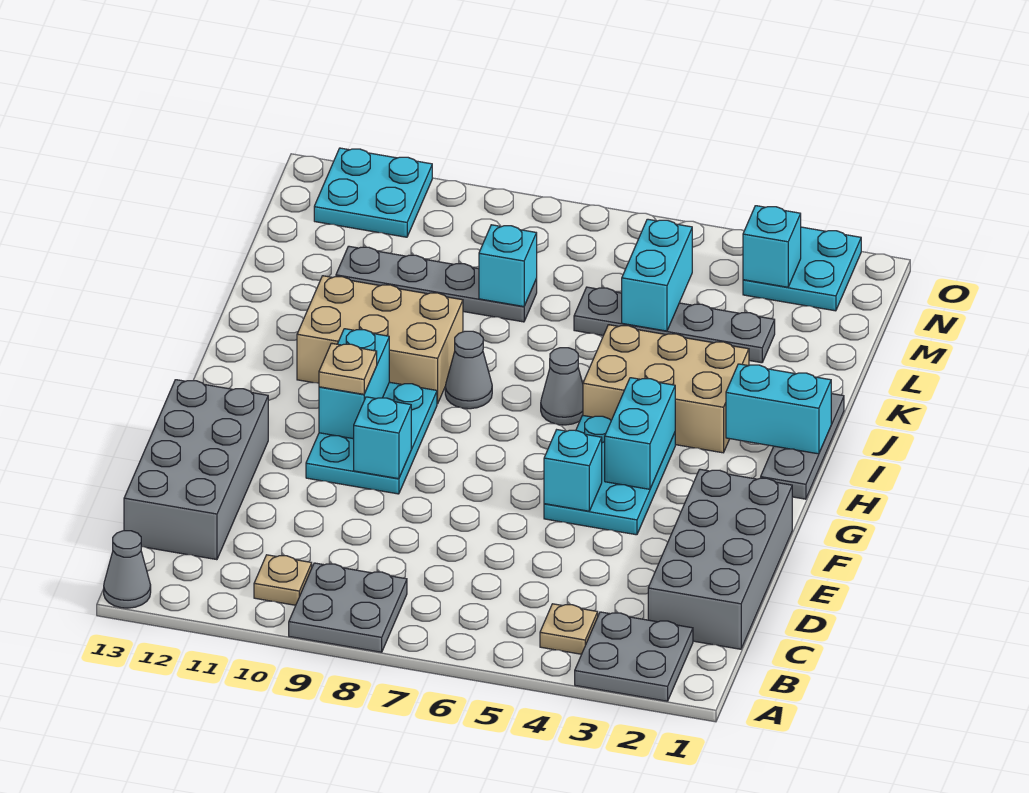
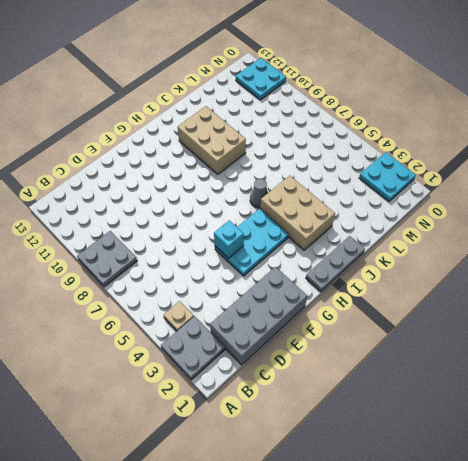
none -> grey cone A13 level 1
none -> tan plate B10 level 1
none -> grey brick C12:F13 level 1

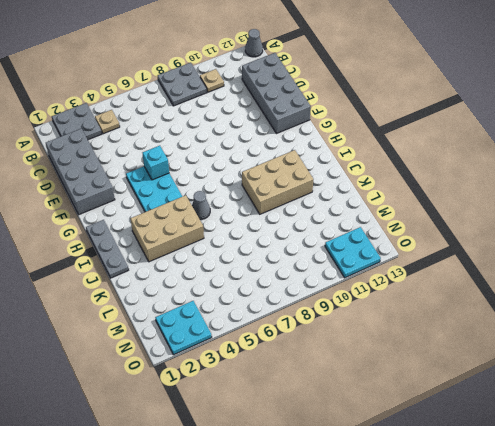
none -> cyan plate F9:H10 level 1
none -> grey cone I8 level 1
none -> grey plate L3:L6 level 1

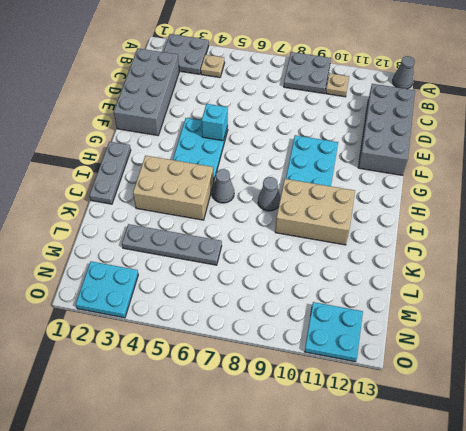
none -> grey plate L8:L11 level 1
none -> cyan brick F9 level 2
none -> cyan brick G4:H4 level 2

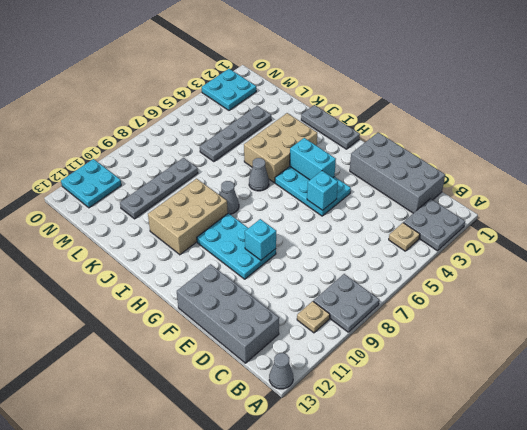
none -> cyan brick G10:H10 level 2
none -> cyan brick I1:I2 level 2
none -> cyan brick L5:M5 level 2

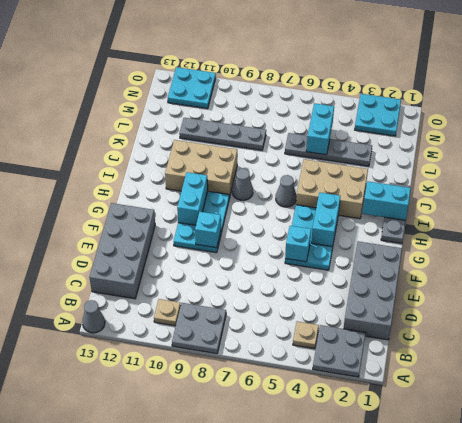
none -> cyan brick L8 level 2
none -> cyan brick N3 level 2
none -> tan plate G10 level 3

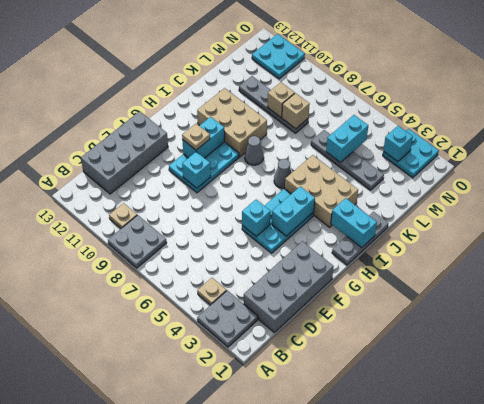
tan brick L8 level 2 -> cyan brick L8 level 2
tan brick L9 level 2 -> none
none -> grey cone A13 level 1

